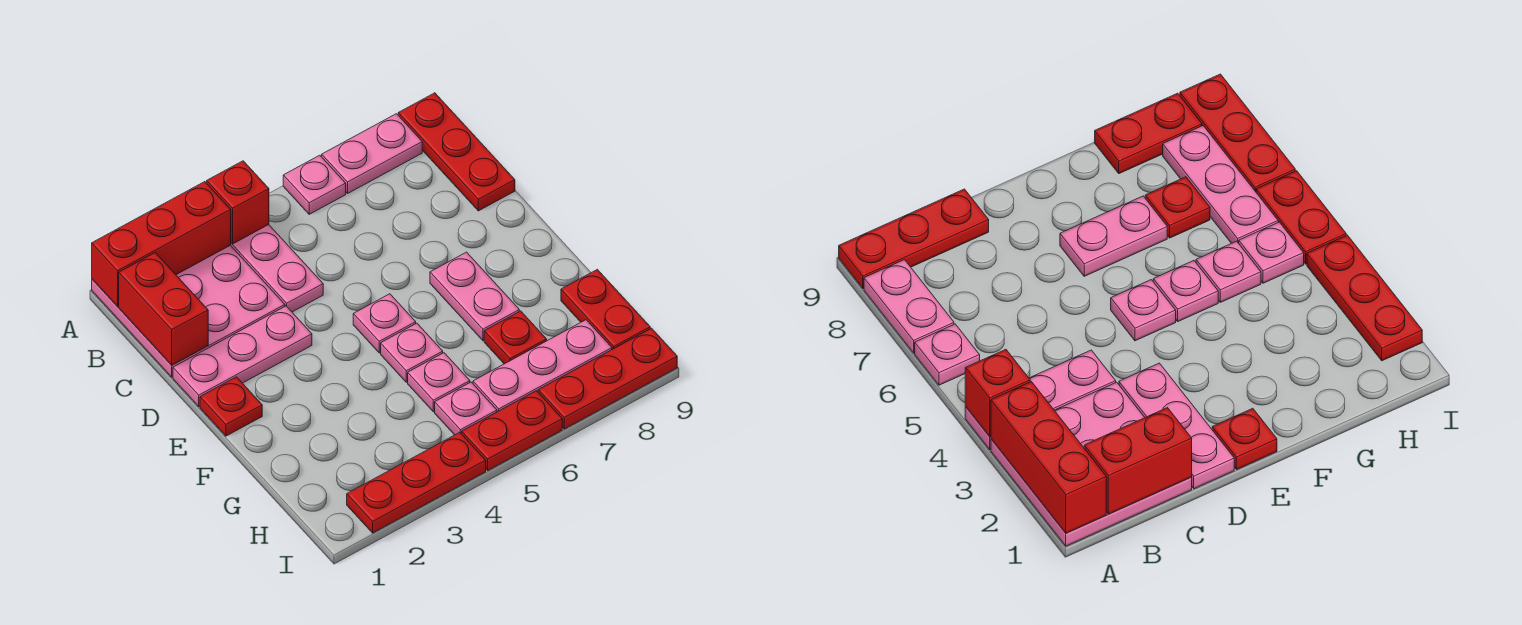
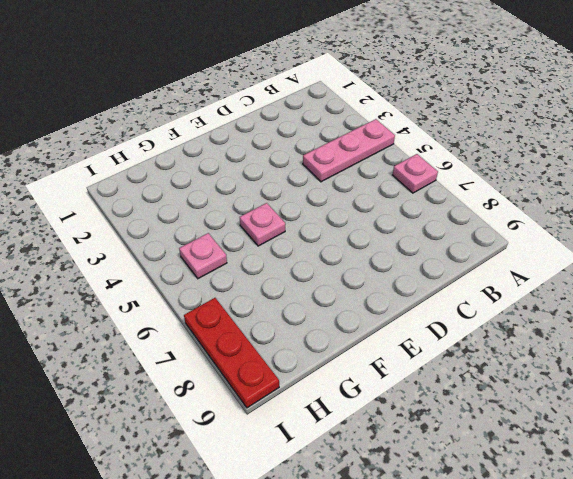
none -> pink plate A1:C3 level 1
none -> pink plate A7:A8 level 1
none -> red plate A9:C9 level 1

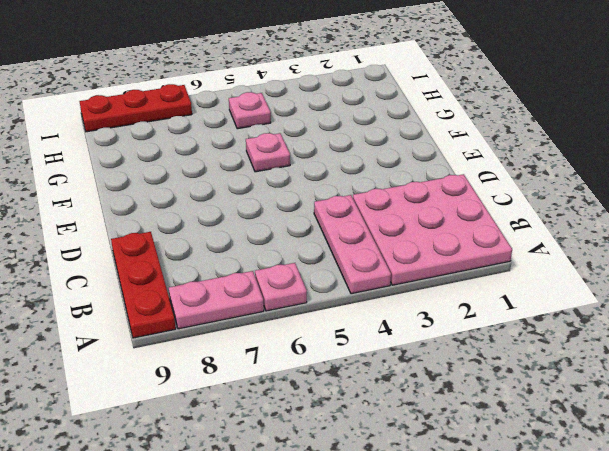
none -> pink plate D1:D3 level 1
none -> red plate E1 level 1
none -> pink plate E5 level 1

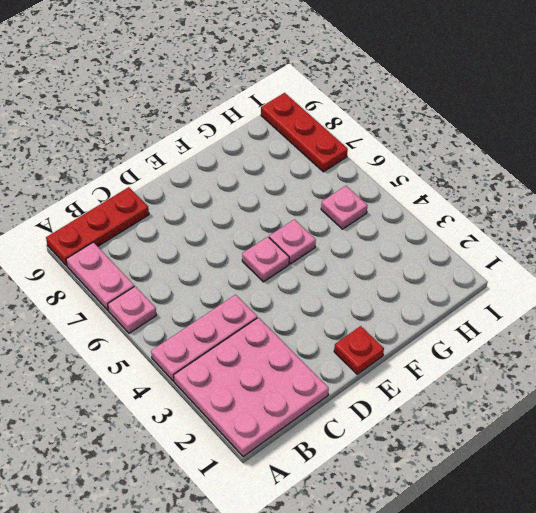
none -> pink plate D1:D3 level 1
none -> pink plate E7:F7 level 1
none -> pink plate G5 level 1

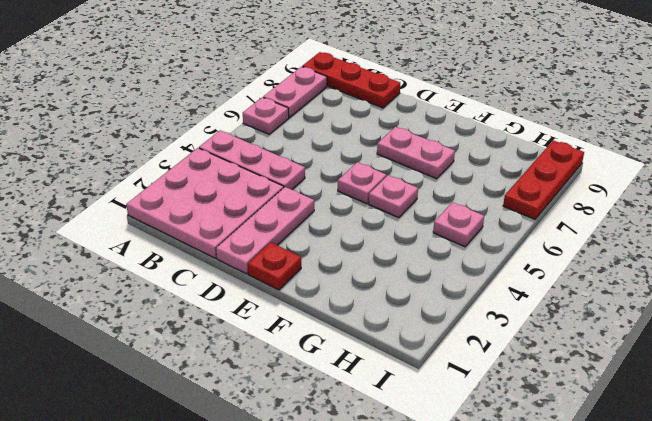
none -> pink plate G5 level 1
none -> red plate G7 level 1
none -> red plate G9:H9 level 1

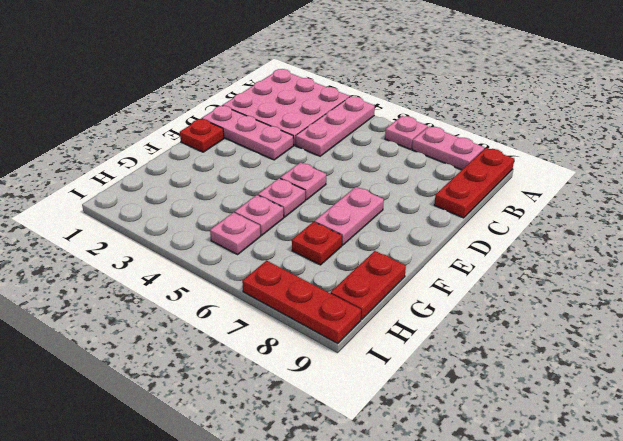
none -> pink plate H6:H8 level 1
none -> red plate I2:I4 level 1
none -> red plate I5:I6 level 1

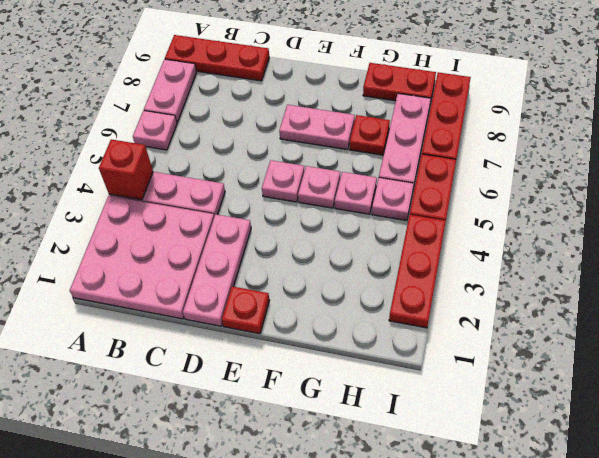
none -> red brick A1:A3 level 2
none -> red brick B1:C1 level 2

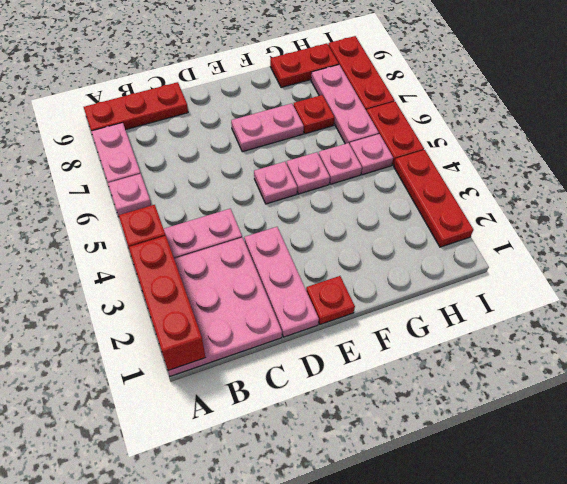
none -> red brick B1:C1 level 2

